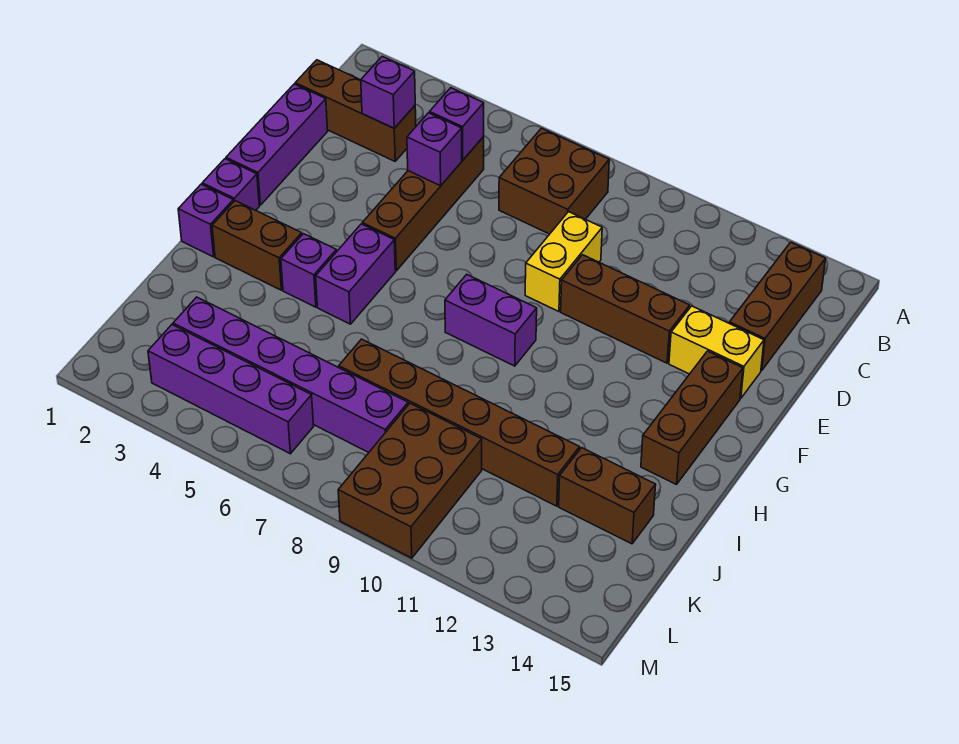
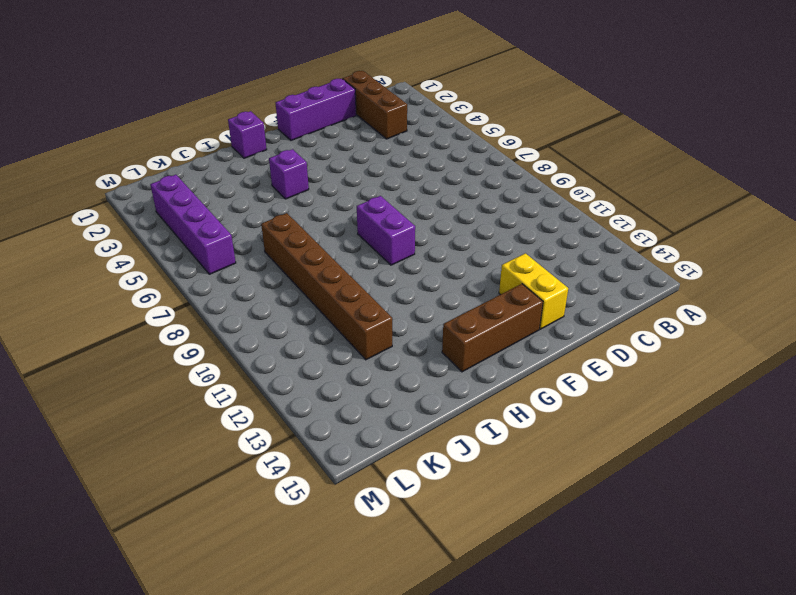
none -> brown brick B7:C8 level 1
none -> brown brick B14:D14 level 1
none -> brown brick C5:F5 level 1

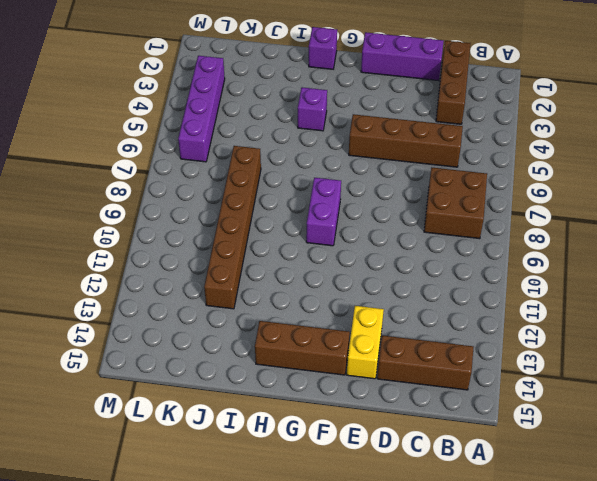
none -> yellow brick D9:E9 level 1
none -> brown brick E10:E12 level 1
none -> purple brick G1 level 1

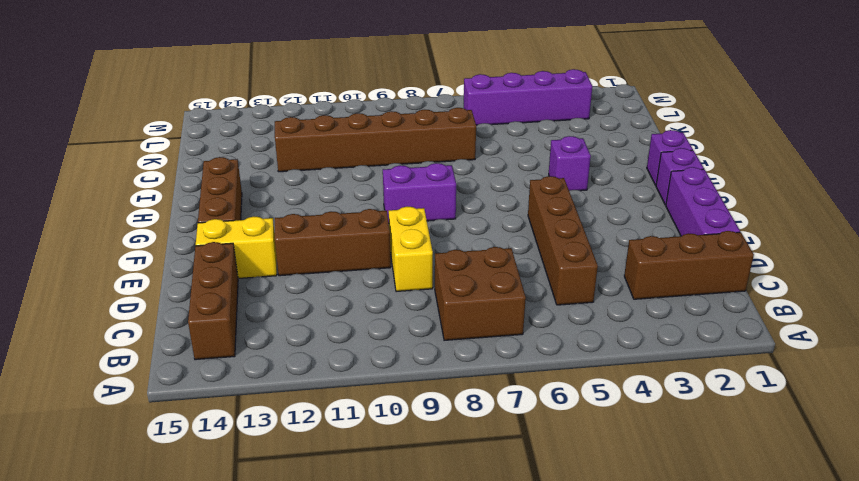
none -> purple brick G5:H5 level 1
none -> brown brick H2:H3 level 1
none -> brown brick J13:J14 level 1

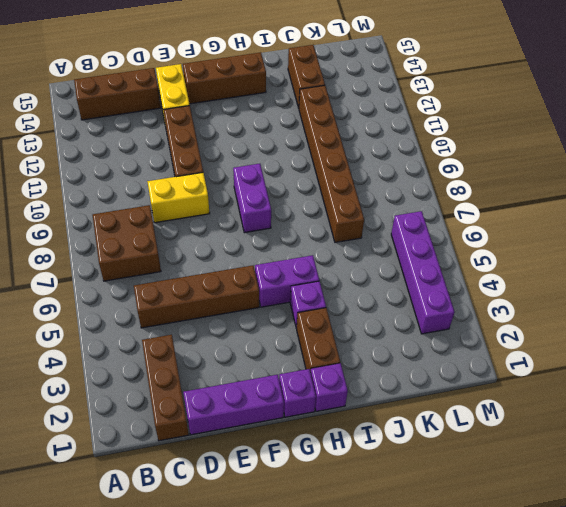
none -> purple brick K3:K8 level 1
none -> brown brick K9:M10 level 1
none -> purple brick C3 level 2

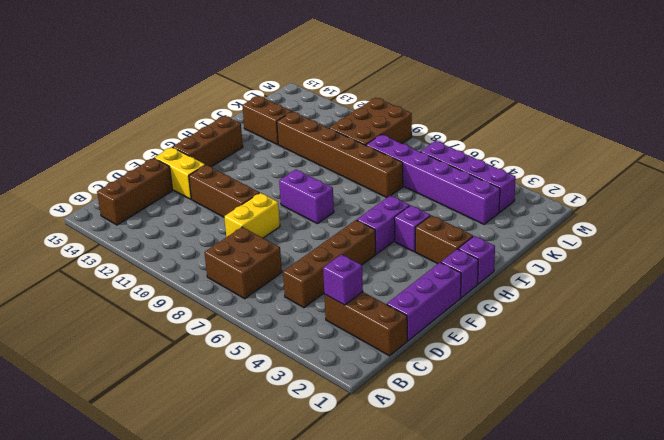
none -> purple brick C5 level 2
none -> purple brick D5 level 2

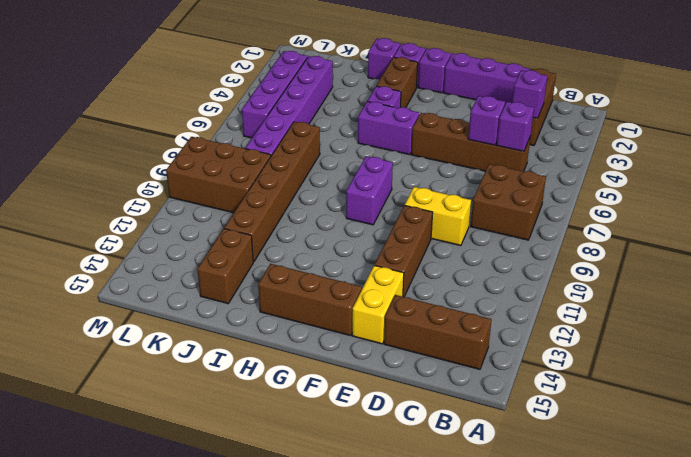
purple brick I1 level 1 -> none

